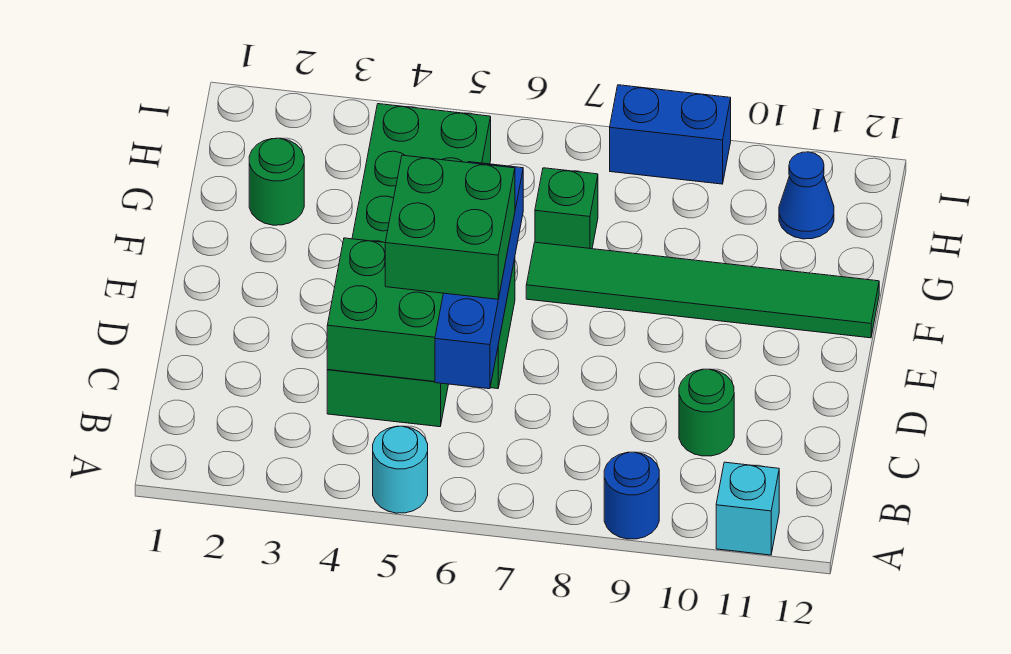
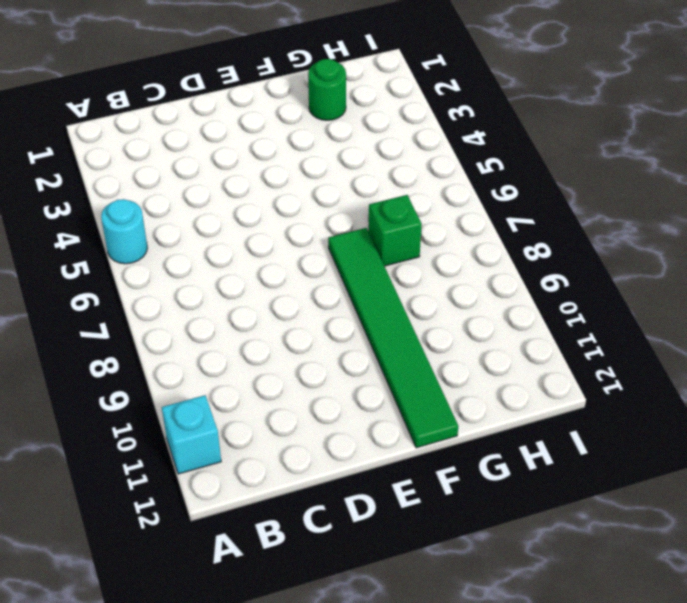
none -> blue round brick A9 level 1
none -> green brick C4:H5 level 1
none -> green round brick C10 level 1

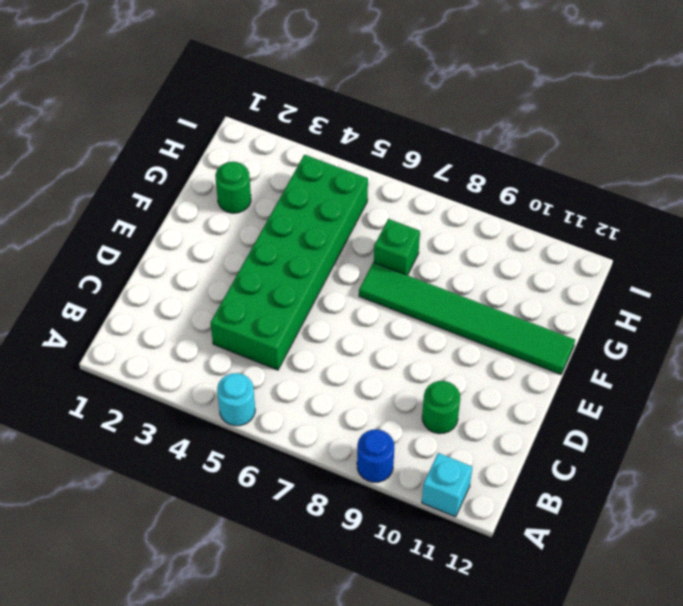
none -> blue cone H11 level 1
none -> blue brick I8:I9 level 1
none -> green brick C4:D6 level 2

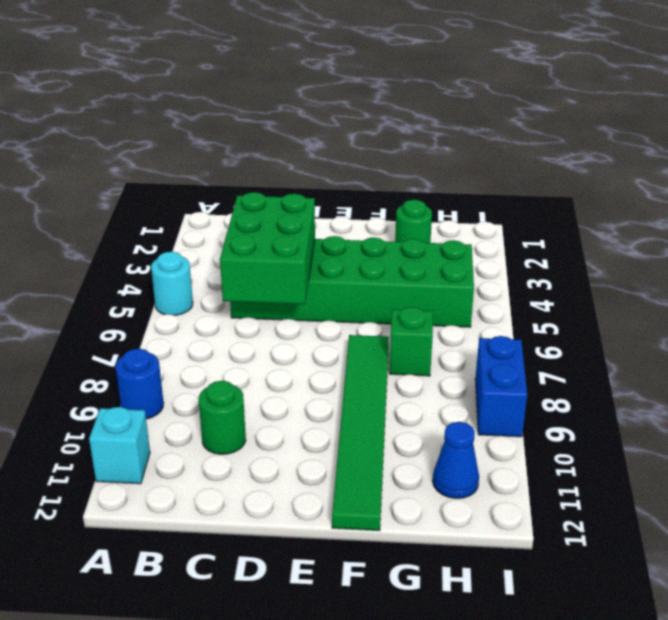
none -> blue brick B6:E6 level 3
none -> green brick C5:D6 level 4

